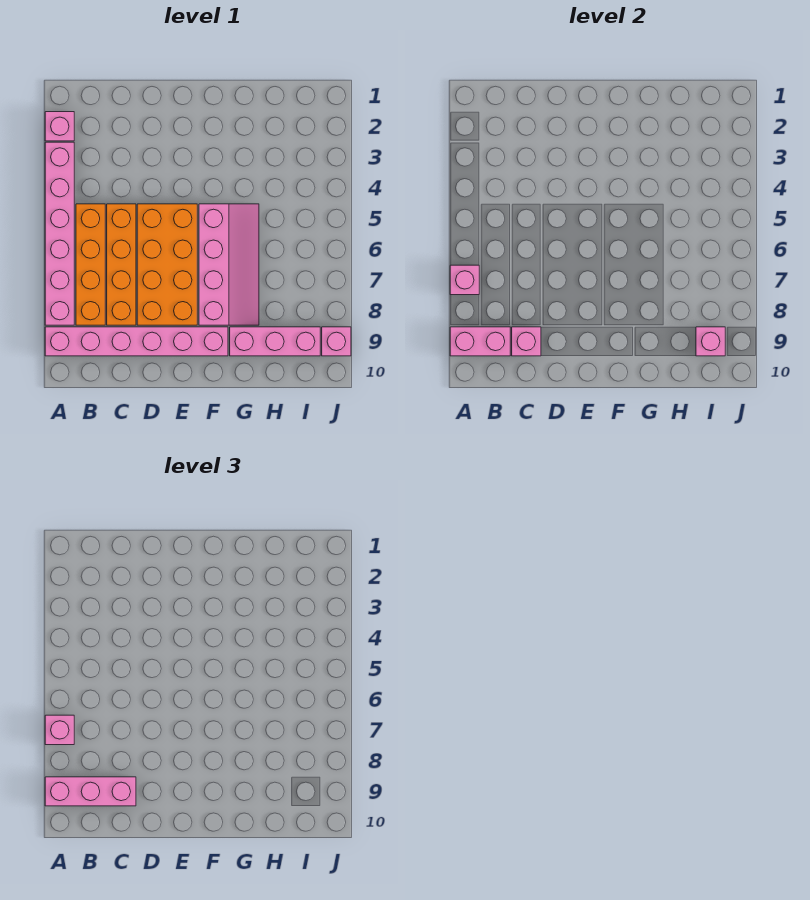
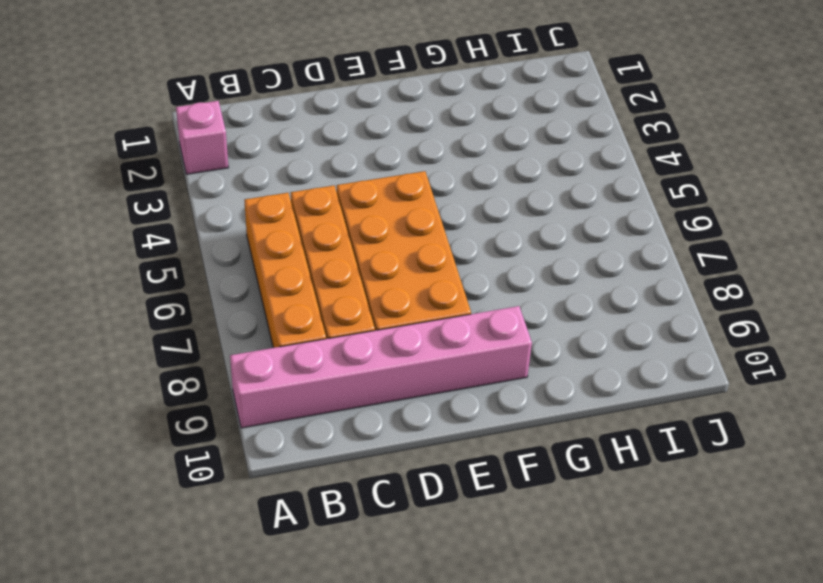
none -> pink brick A3:A8 level 1
none -> pink slope F5:G8 level 1 top F
none -> pink brick G9:I9 level 1

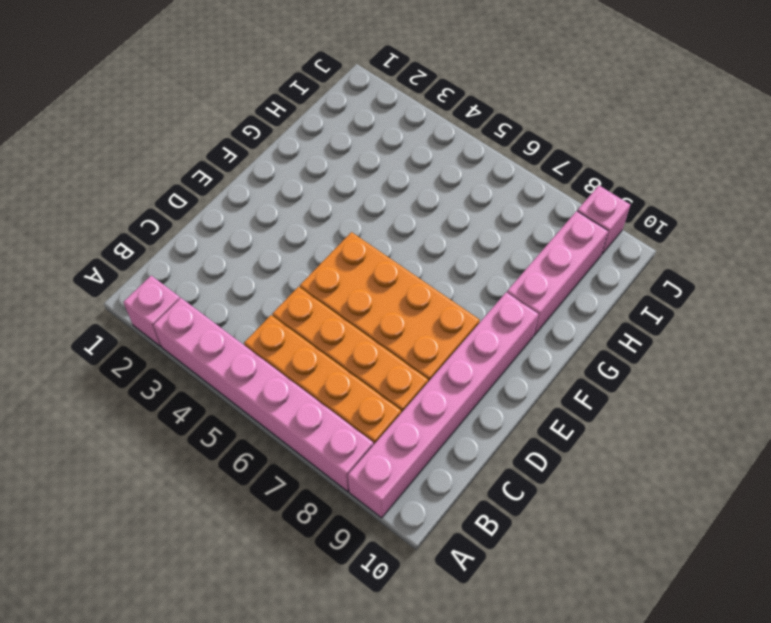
none -> pink slope F5:G8 level 1 top F
none -> pink brick A7 level 2
none -> pink brick A9:B9 level 2

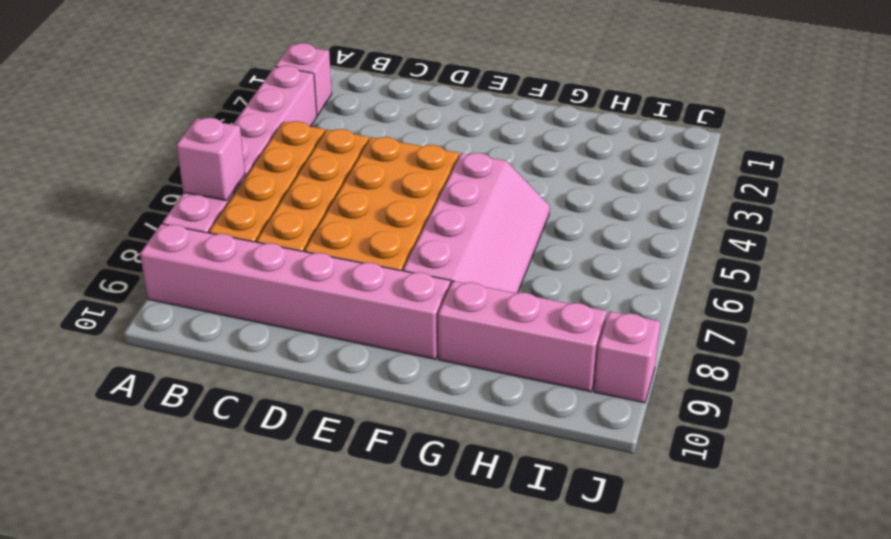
none -> pink brick A9:B9 level 2
none -> pink brick C9 level 2
none -> pink brick I9 level 2

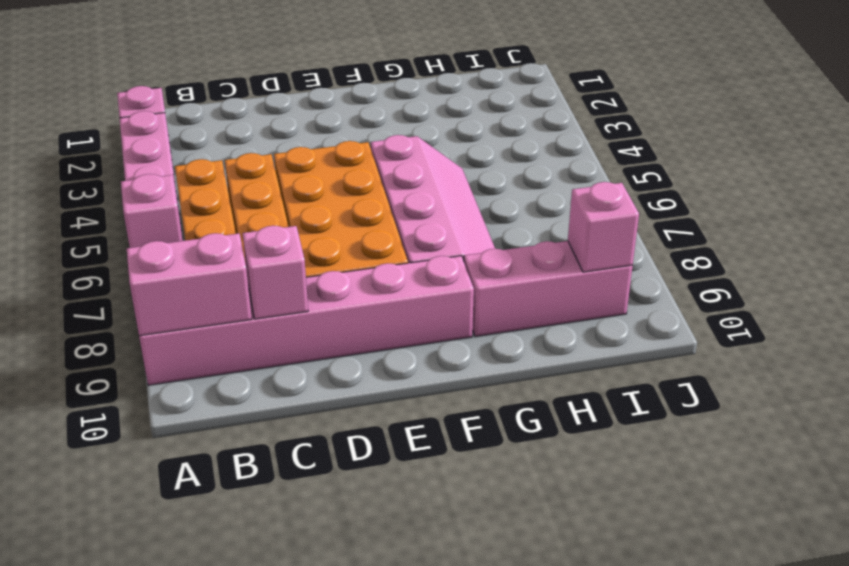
none -> pink brick J9 level 1
none -> pink brick A7 level 3
none -> pink brick A9:C9 level 3

